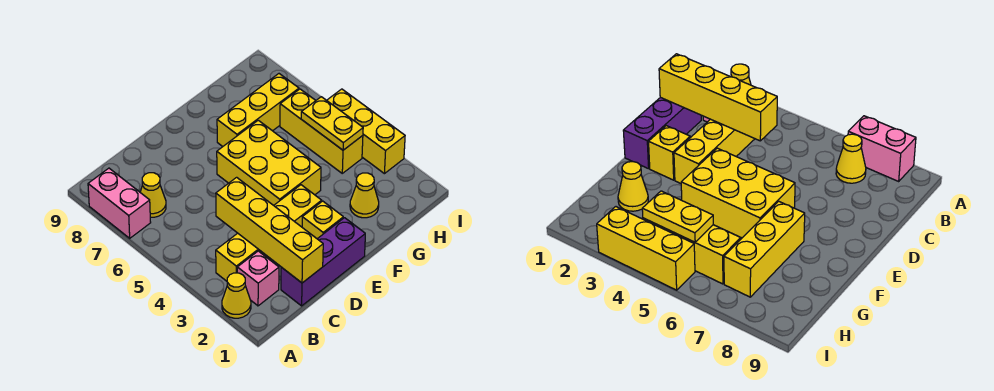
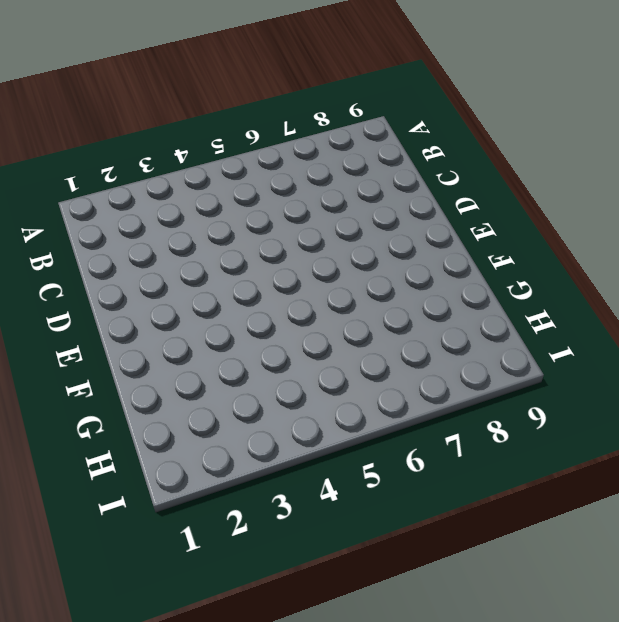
none -> yellow cone A2 level 1
none -> pink brick A7:A8 level 1
none -> pink brick B2 level 1

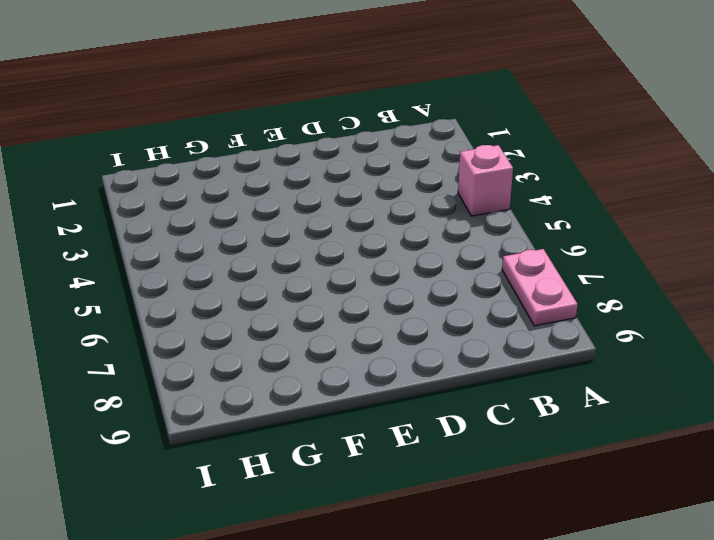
pink brick A4 level 1 -> pink brick B2 level 1
pink plate A7:A8 level 1 -> pink brick A7:A8 level 1
none -> yellow cone A2 level 1
none -> yellow brick B3:E3 level 1
none -> yellow cone B7 level 1

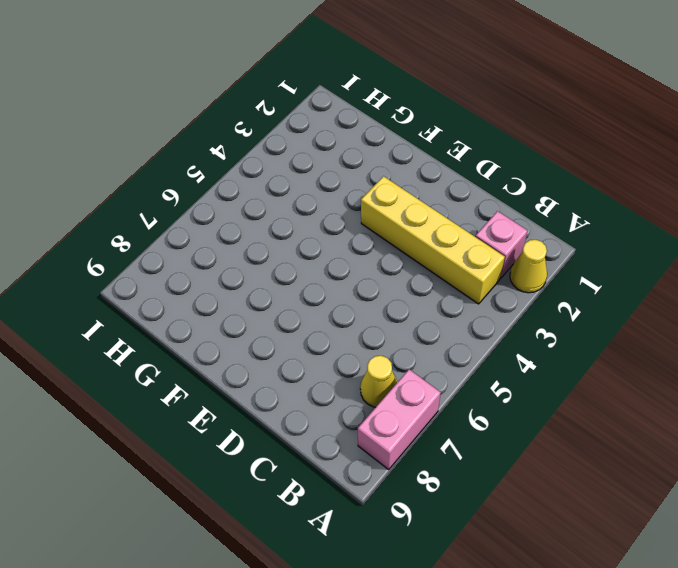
none -> purple brick C1:E1 level 1
none -> yellow brick E2 level 1
none -> yellow brick E4:F6 level 1

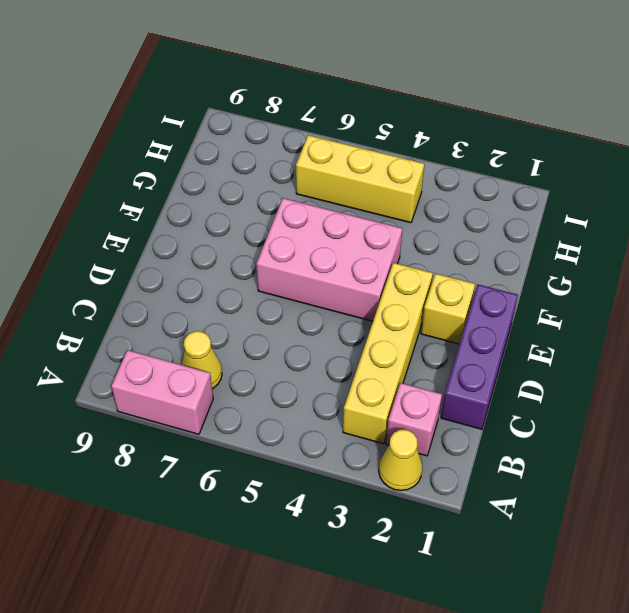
pink brick E4:F6 level 1 -> yellow brick E4:F6 level 1
none -> yellow brick F7:H7 level 1
none -> yellow cone G2 level 1
none -> yellow brick I3:I5 level 1

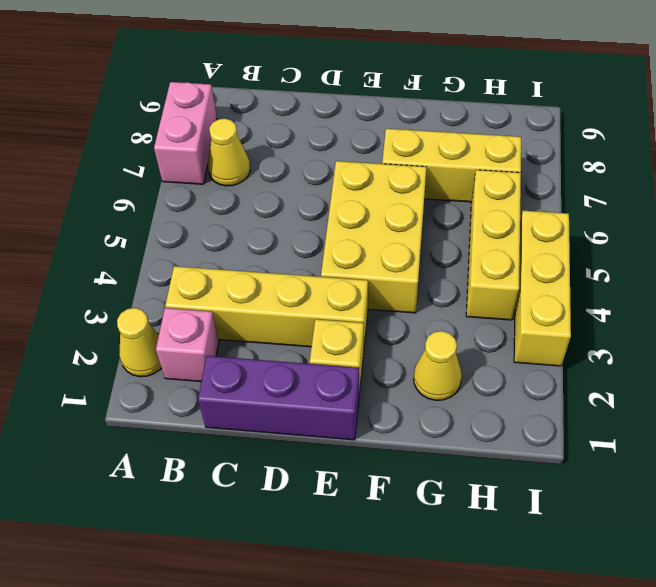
none -> yellow brick C1:C4 level 2
none -> yellow plate H4:H5 level 2

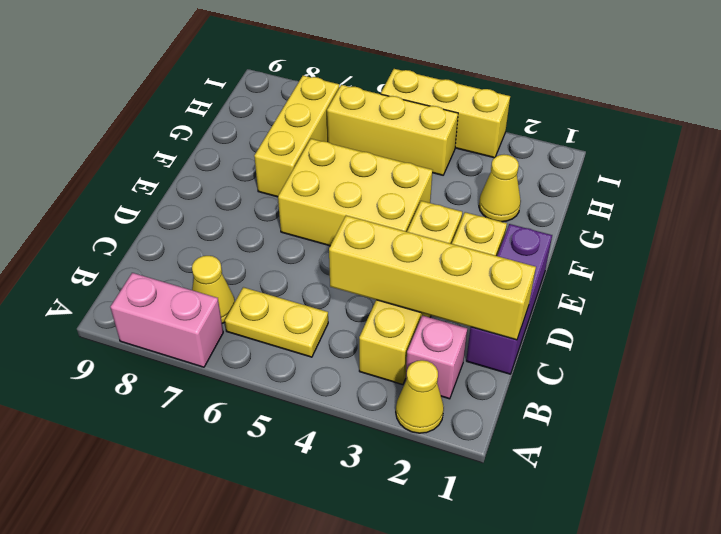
yellow plate B5:B6 level 1 -> yellow plate H4:H5 level 2

